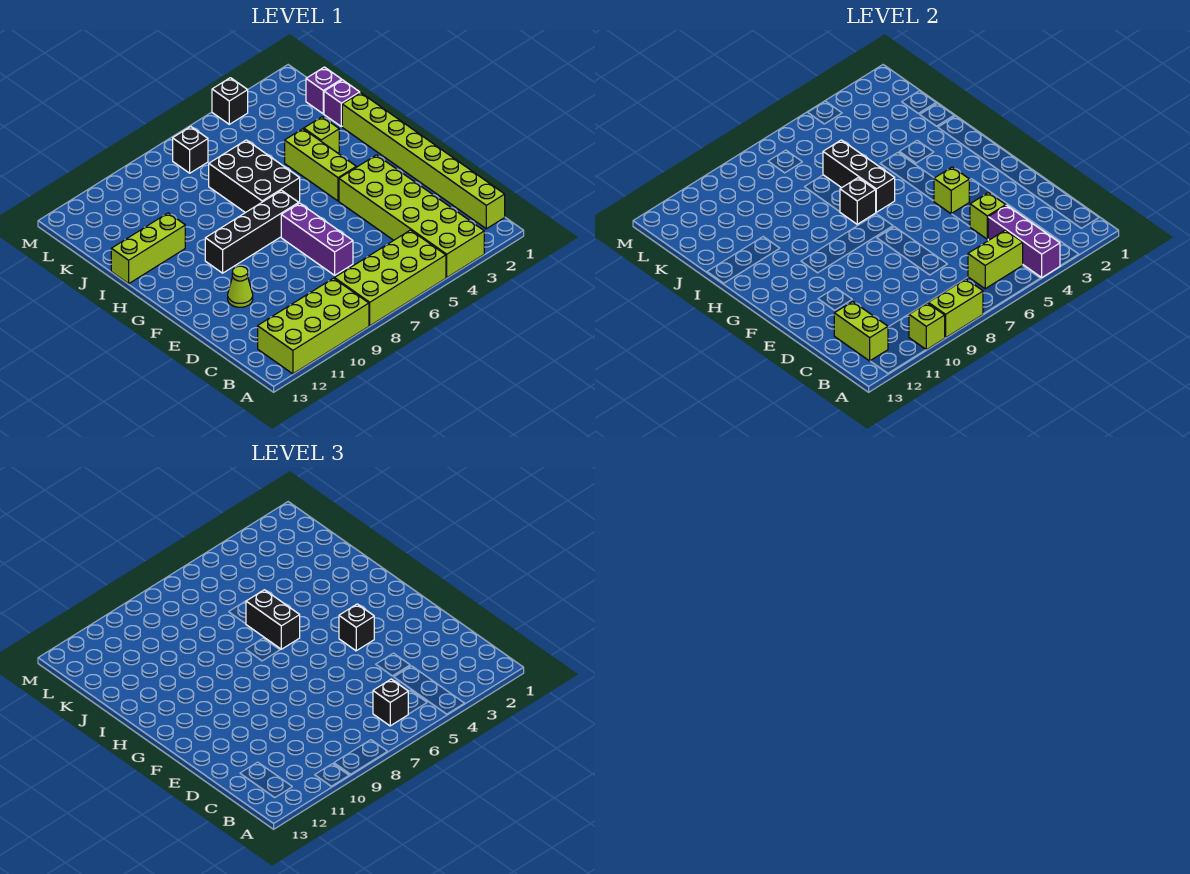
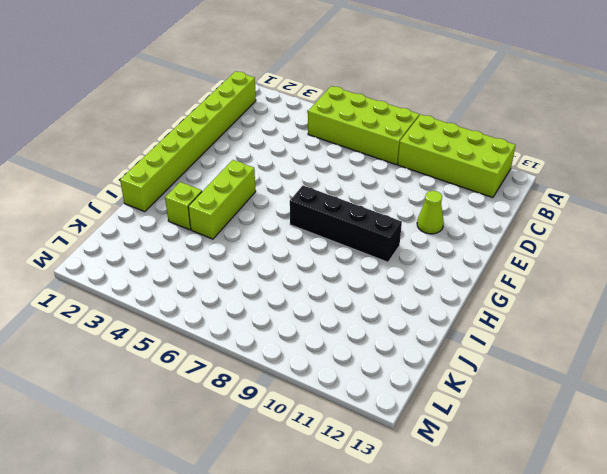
none -> lime brick A3:F4 level 1
none -> purple brick D7:F7 level 1
none -> black brick H6:J7 level 1

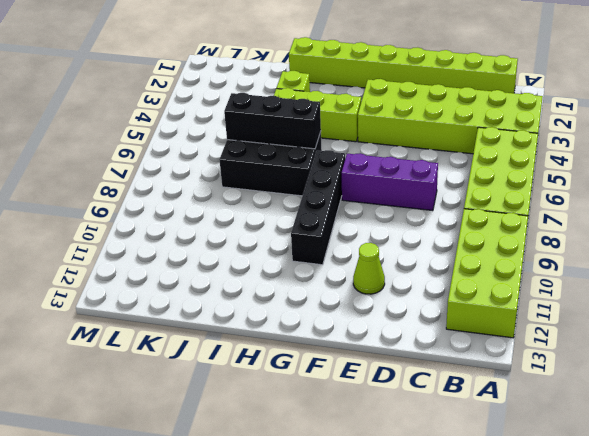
none -> lime brick I11:I13 level 1
none -> purple brick J1 level 1
none -> purple brick K1 level 1

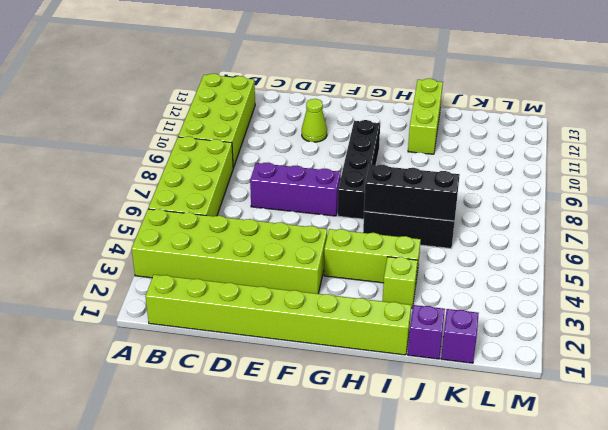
none -> black brick L7 level 1
none -> black brick M4 level 1
none -> purple brick A4:C4 level 2

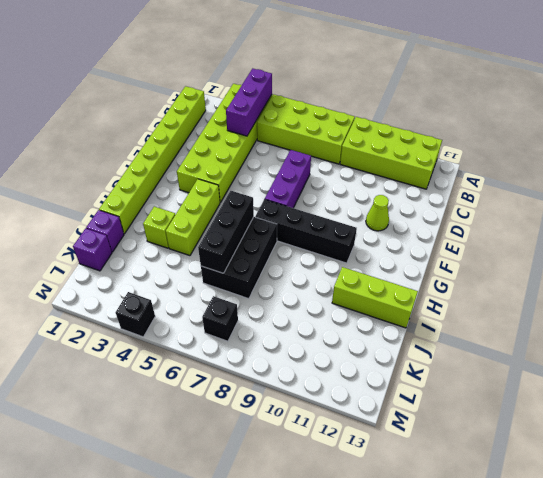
none -> lime brick A8:A9 level 2
none -> lime brick A10 level 2
none -> lime brick B5:B6 level 2

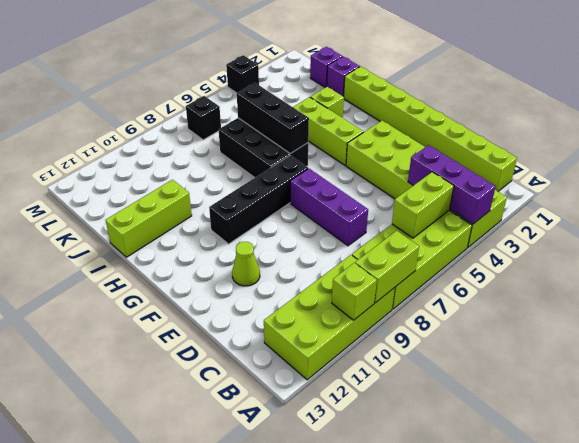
none -> lime brick B12:C12 level 2
none -> lime brick D4 level 2
none -> lime brick F4 level 2

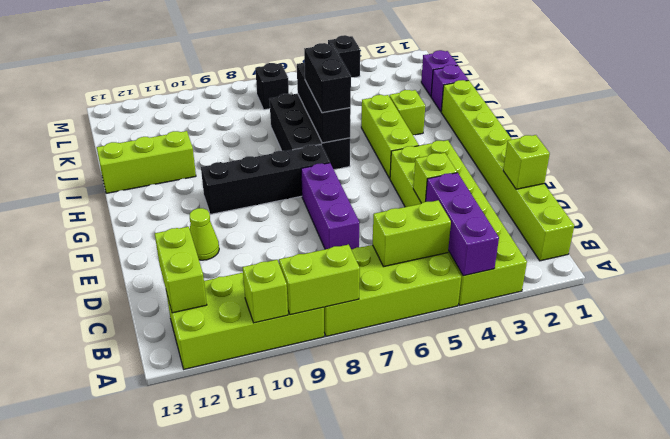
lime brick D1 level 2 -> lime brick F4 level 2
none -> black brick H7 level 2
none -> black brick B6 level 3
none -> black brick F4 level 3

